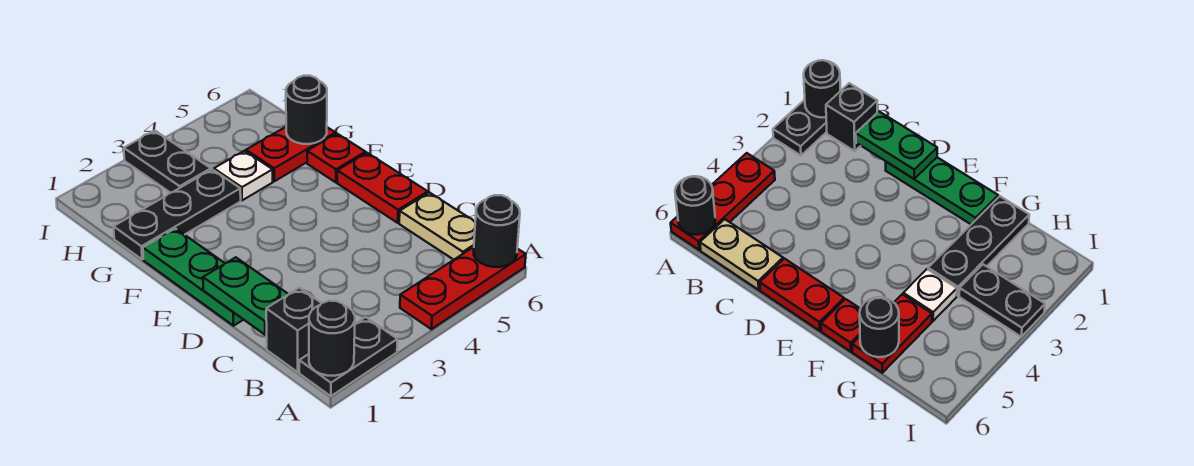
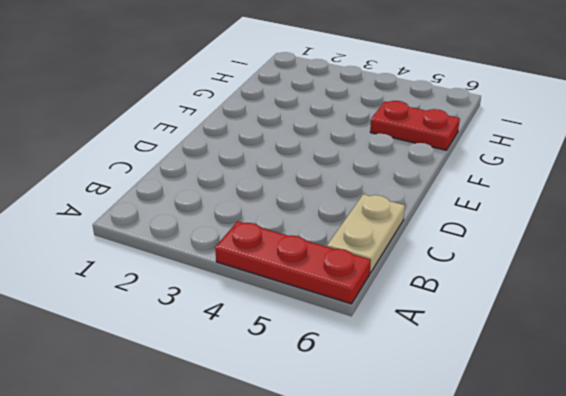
none -> black plate A1:A2 level 1
none -> black brick B1 level 1
none -> green plate D1:F1 level 1

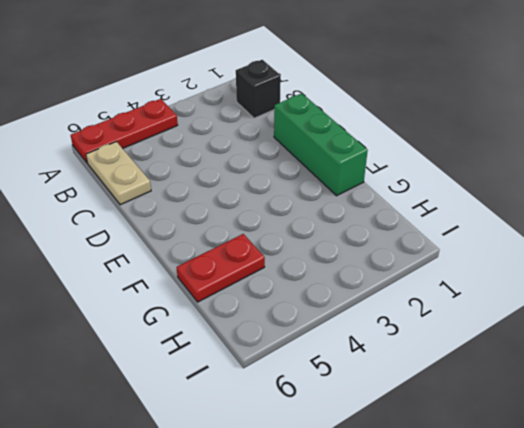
green brick D1:F1 level 1 -> green plate D1:F1 level 1
none -> black plate A1:A2 level 1
none -> red plate D6:E6 level 1
none -> red plate F6 level 1

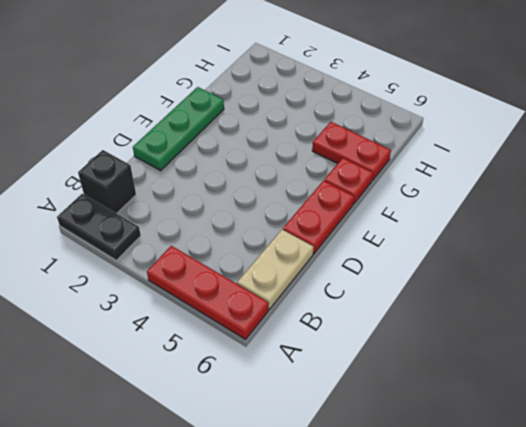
none -> black plate G1:G3 level 1
none -> white plate G4 level 1
none -> black plate H3:I3 level 1

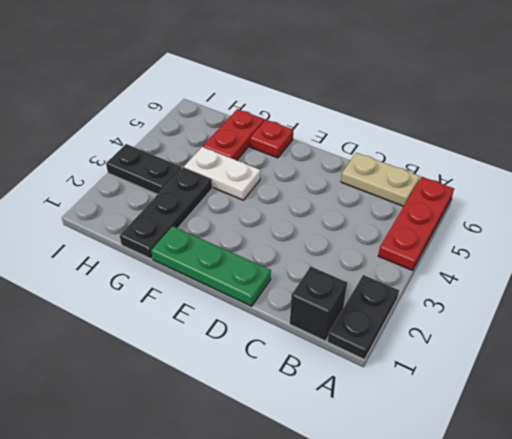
white plate F4:G4 level 1 -> white plate G4 level 1
none -> red plate D6:E6 level 1
none -> black round brick A1 level 2
none -> black round brick A6 level 2

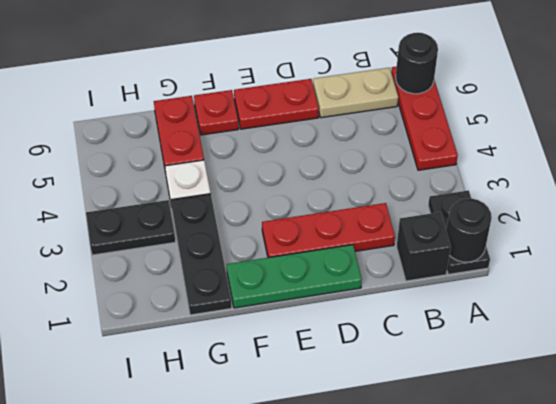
red plate C2:E2 level 1 -> none
none -> green plate C1:D1 level 2
none -> black round brick G6 level 2

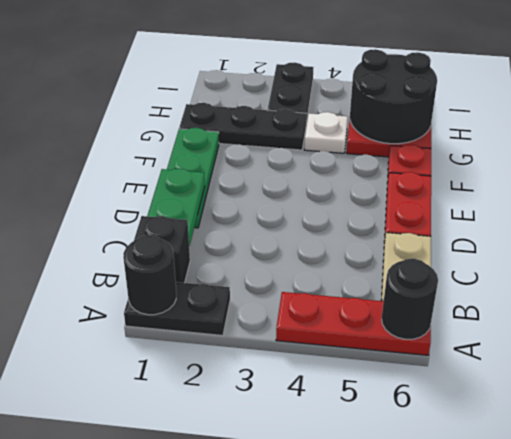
black round brick G5:H6 level 2 -> black round brick G6 level 2

